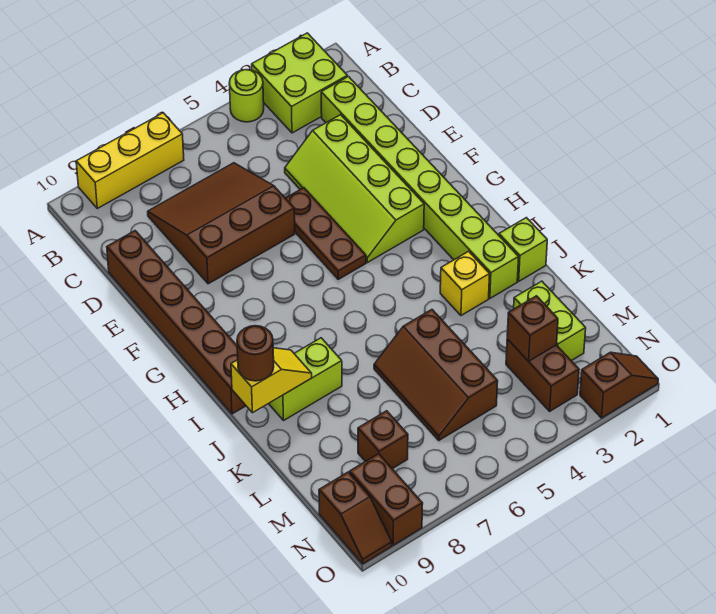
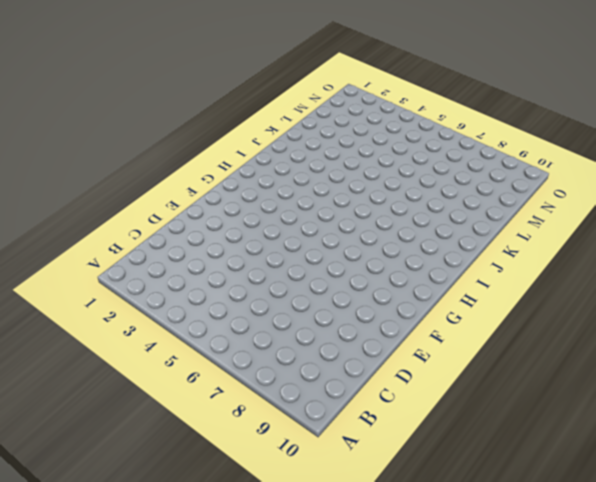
none -> lime brick A2:B3 level 1
none -> lime round brick A4 level 1
none -> yellow brick A7:A9 level 1

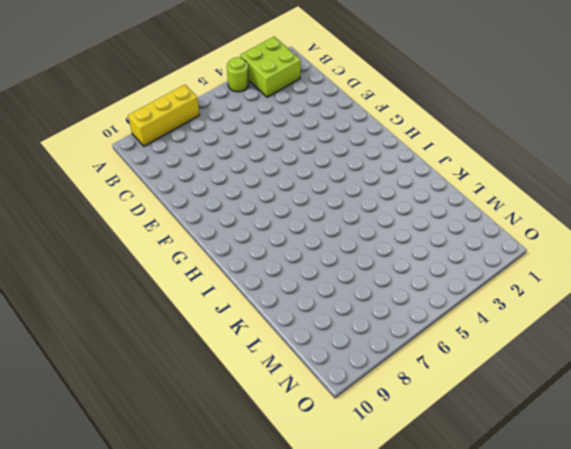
none -> lime brick C2:J2 level 1
none -> brown slope C6:E8 level 1 top E
none -> lime slope D3:G4 level 1 top 3

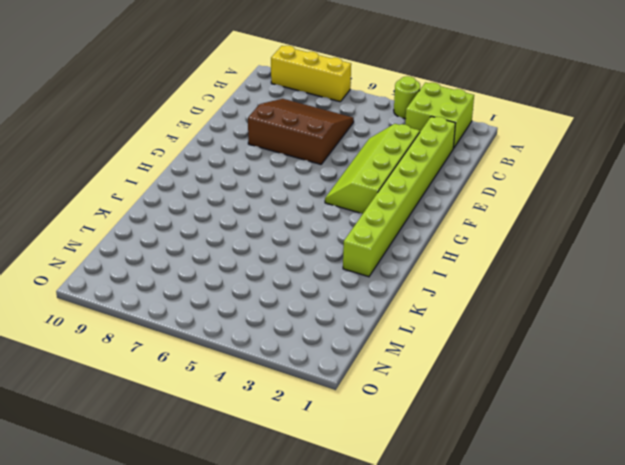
none -> brown brick D10:I10 level 1
none -> brown plate E5:G5 level 1
none -> lime brick J1 level 1

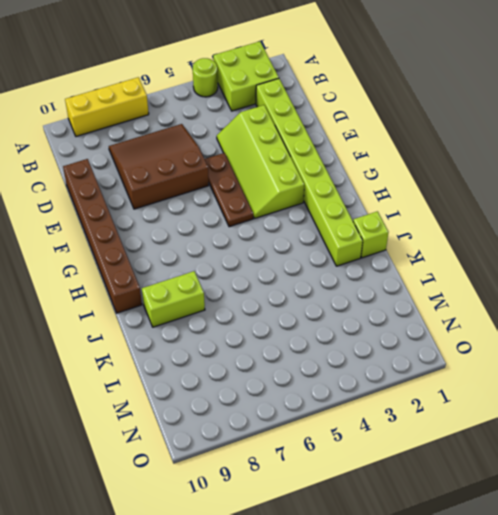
none -> yellow brick J3 level 1
none -> brown slope K5:M6 level 1 top 5
none -> lime brick L2:M2 level 1

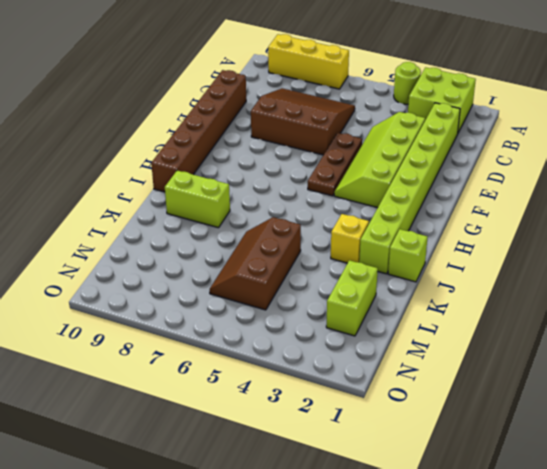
none -> brown brick M3:N3 level 1
none -> brown brick M8 level 1
none -> brown brick N9:O9 level 1

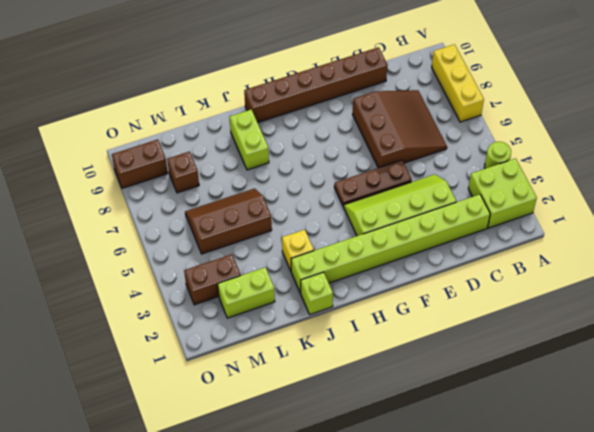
none -> brown slope N10:O10 level 1 top N
none -> brown slope O1:O2 level 1 top 2
none -> yellow slope J9:J10 level 2 top 10

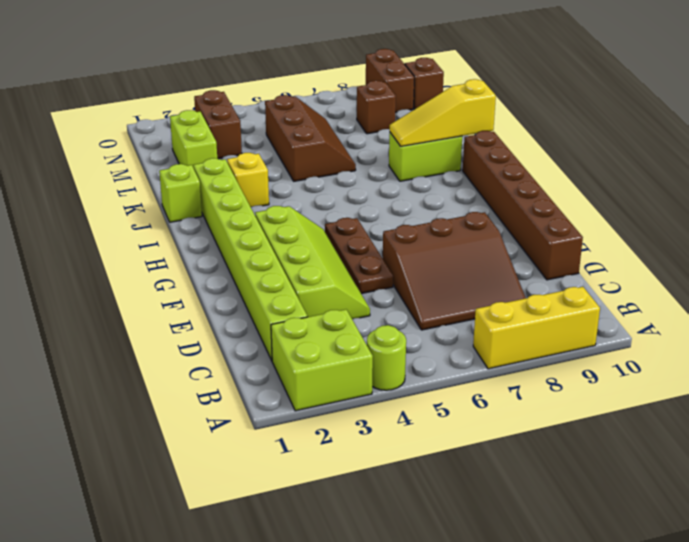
yellow slope J8:J10 level 2 top 10 -> yellow slope J9:J10 level 2 top 10
none -> brown slope O1:O2 level 1 top 2
none -> brown brick M3 level 2
none -> brown round brick J10 level 3

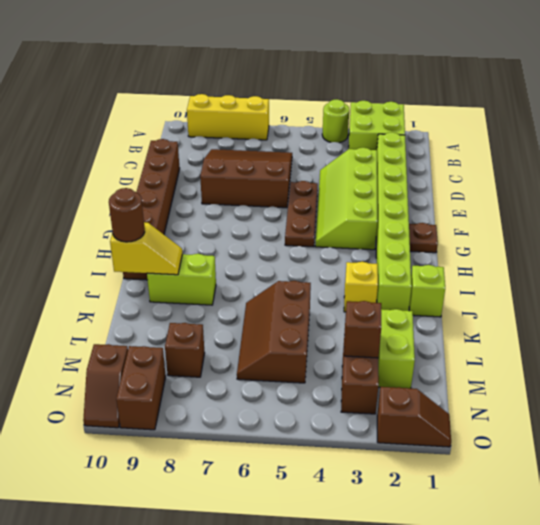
brown plate G1 level 1 -> none

